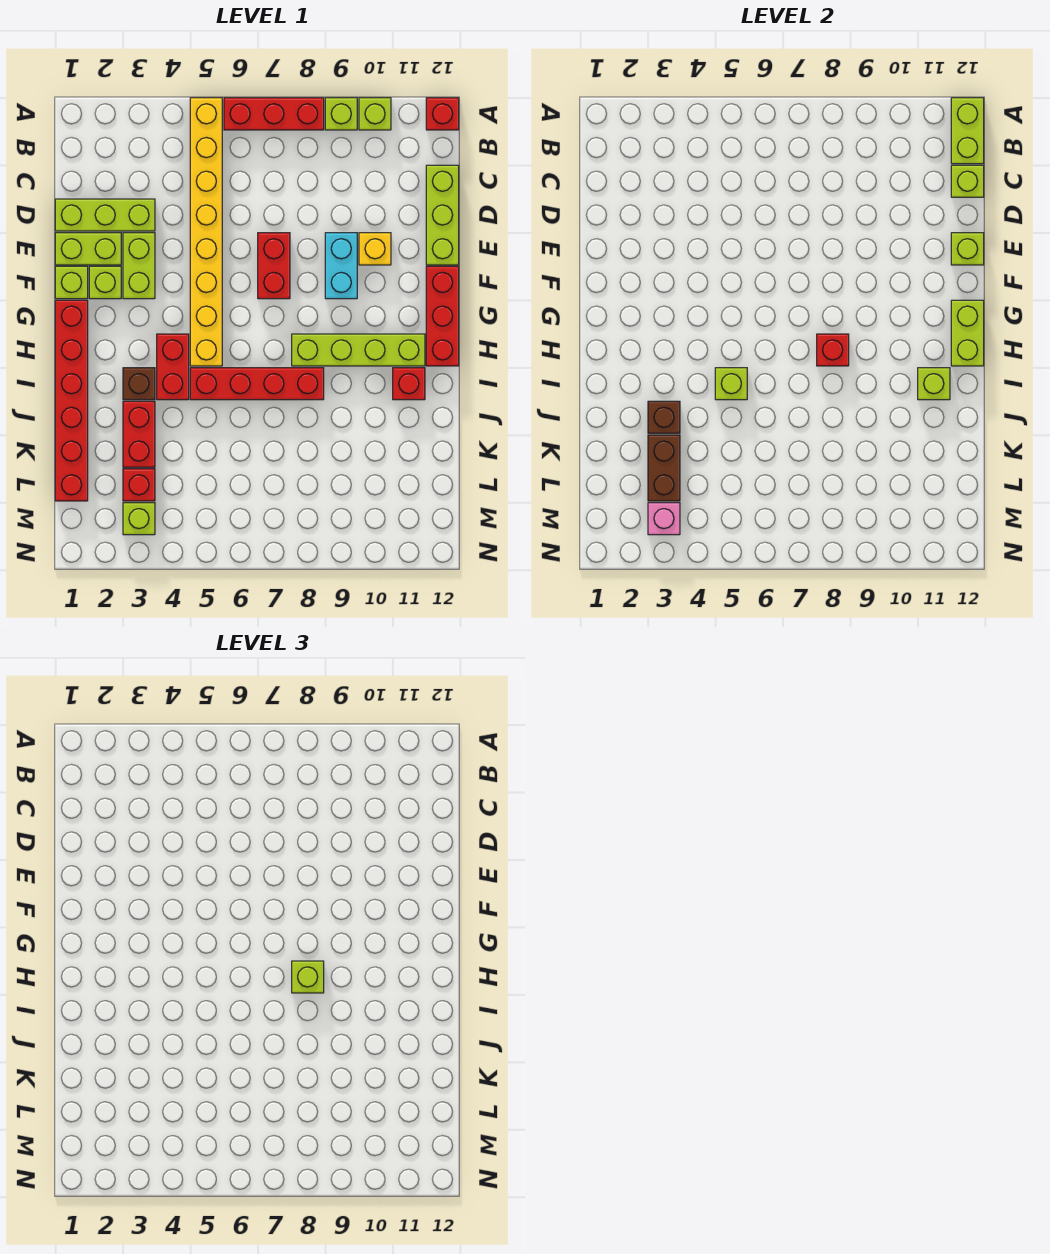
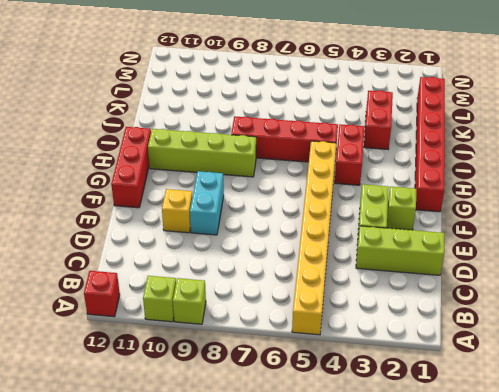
none -> red brick A6:A8 level 1
none -> lime brick C12:E12 level 1
none -> lime brick E1:E2 level 1
none -> red brick E7:F7 level 1

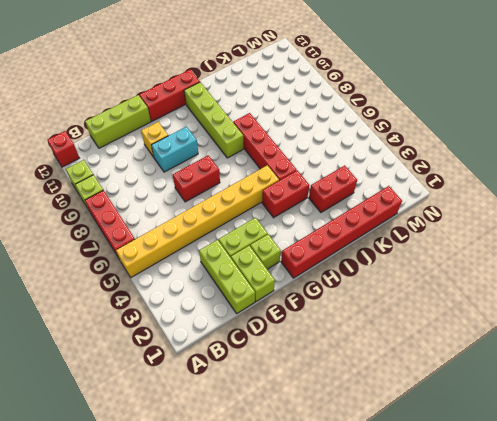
none -> lime brick F1 level 1
none -> brown brick I3 level 1
none -> red brick I11 level 1
none -> red brick L3 level 1

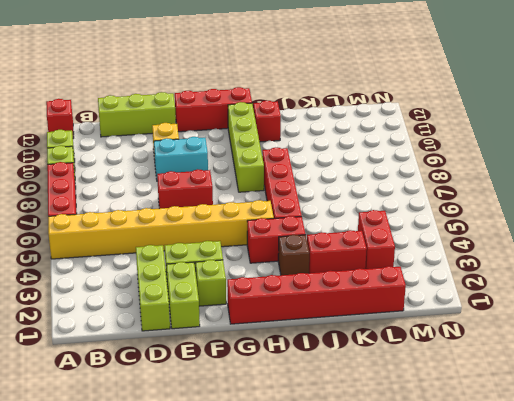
red brick L3:L4 level 1 -> red brick L3 level 1
none -> lime brick F1 level 1
none -> lime brick M3 level 1
none -> lime brick A12:B12 level 2
none -> lime brick C12 level 2

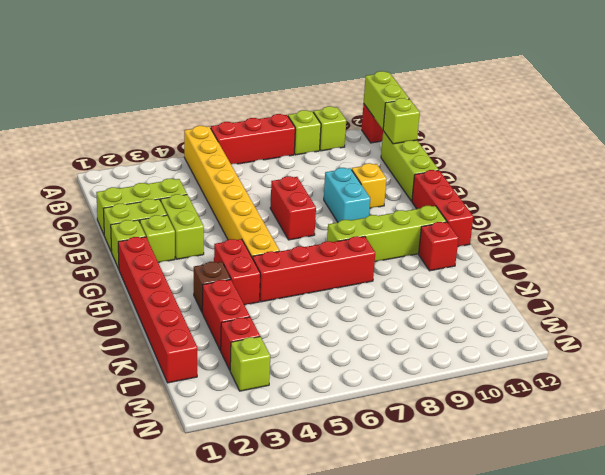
none -> lime brick E12 level 2
none -> lime brick G12:H12 level 2
none -> red brick H8 level 2
none -> lime brick I5 level 2

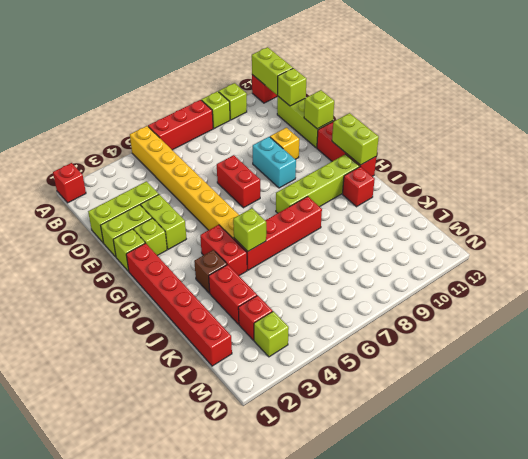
red brick A1 level 1 -> red brick H8 level 2
none -> lime brick I11 level 2
none -> brown brick J3 level 2
none -> brown brick K3:L3 level 2
none -> pink brick M3 level 2

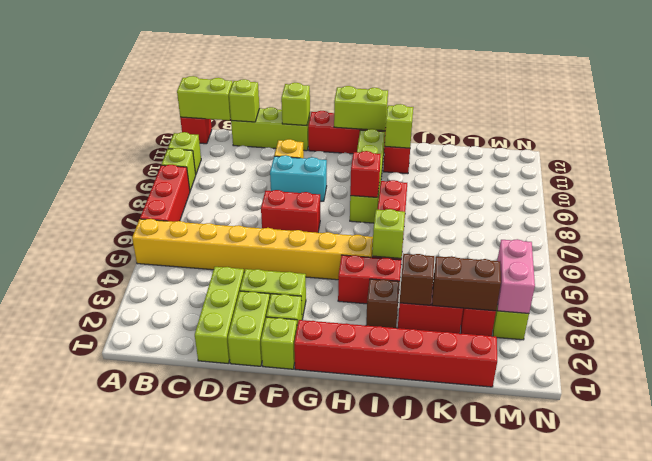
pink brick M3:M4 level 2 -> pink brick M3 level 2
none -> lime brick H8 level 3

